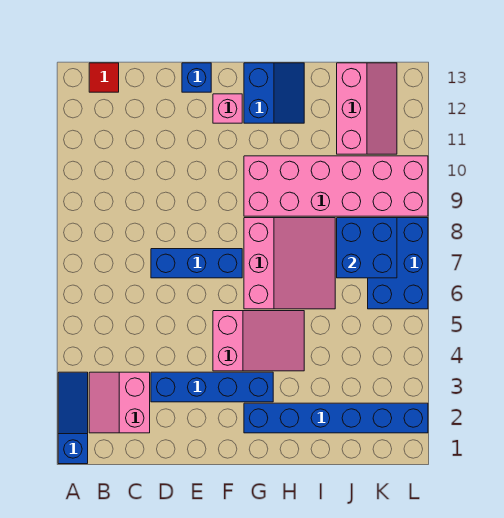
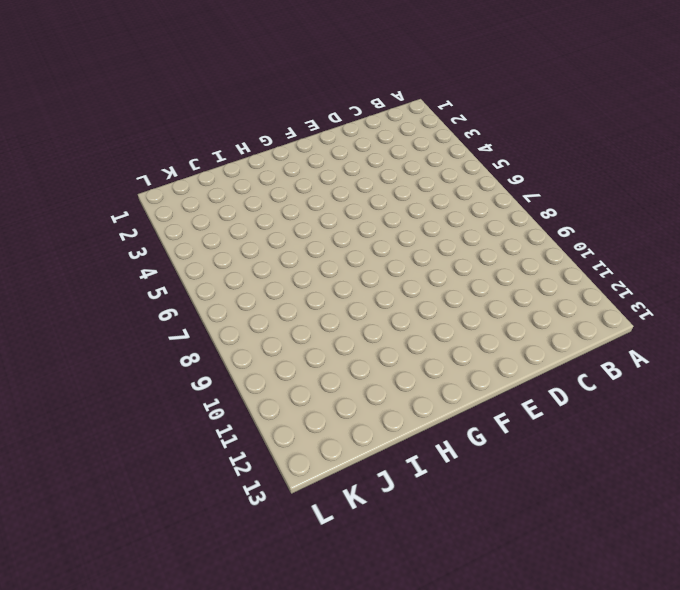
none -> blue slope A1:A3 level 1 top 1
none -> pink slope B2:C3 level 1 top C
none -> red tile B13 level 1

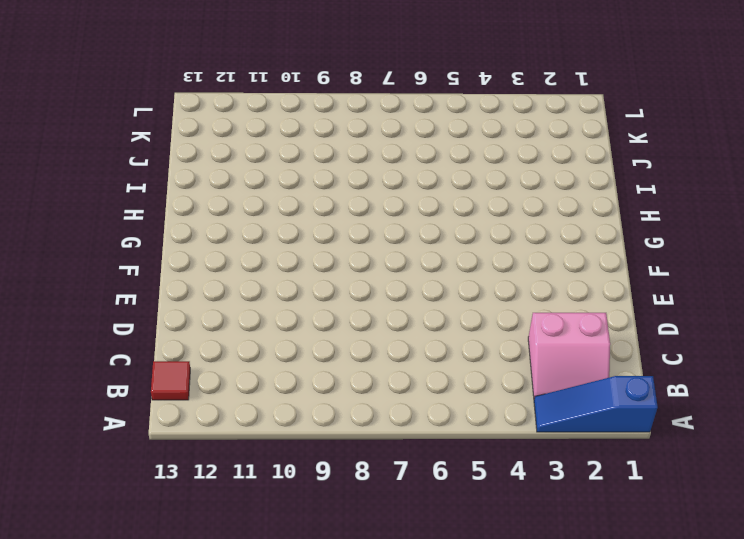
none -> blue brick D3:G3 level 1
none -> blue brick D7:F7 level 1
none -> blue brick E13 level 1

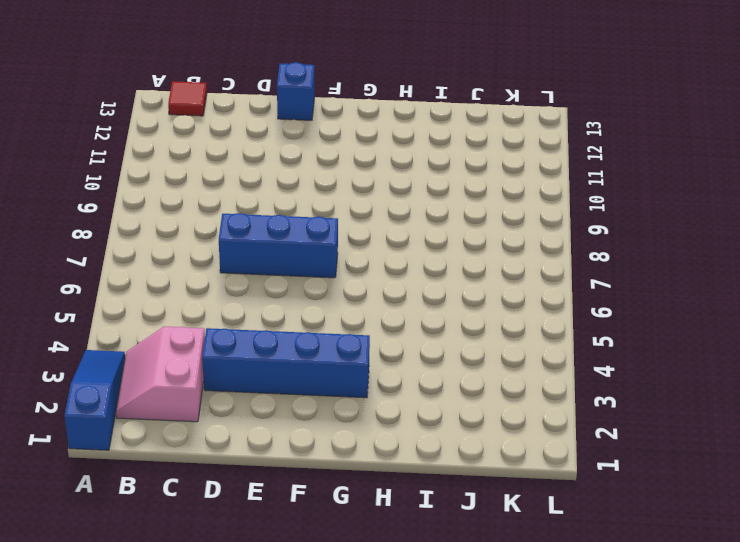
none -> pink slope F4:H5 level 1 top F
none -> pink brick F12 level 1
none -> blue brick G2:L2 level 1

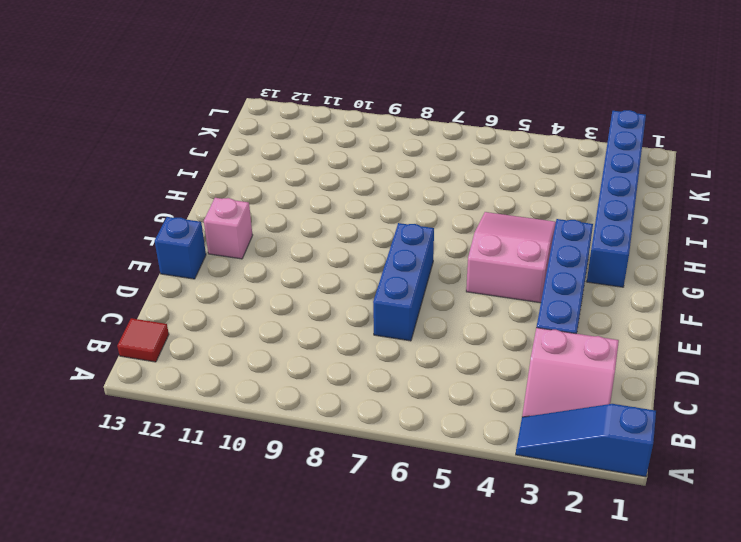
none -> pink slope G6:I8 level 1 top G
none -> pink brick G9:L10 level 1
none -> blue slope G12:H13 level 1 top G

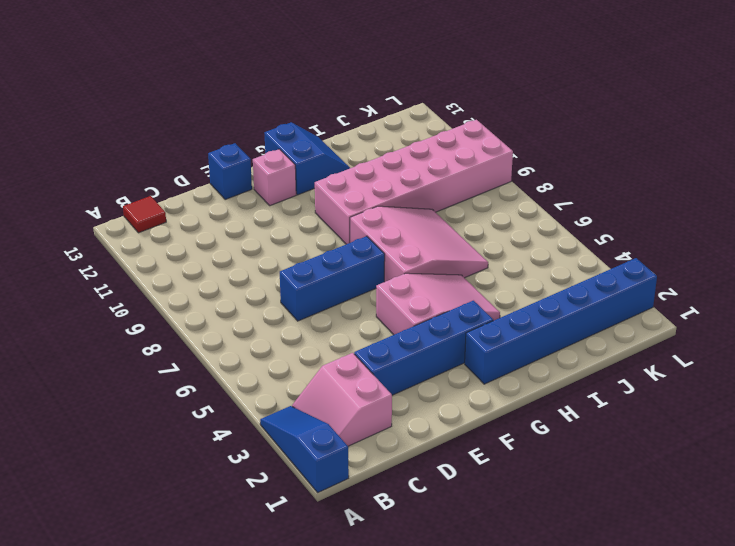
none -> pink slope J11:K13 level 1 top J
none -> blue brick K6:L8 level 1
none -> blue brick J7:K8 level 2

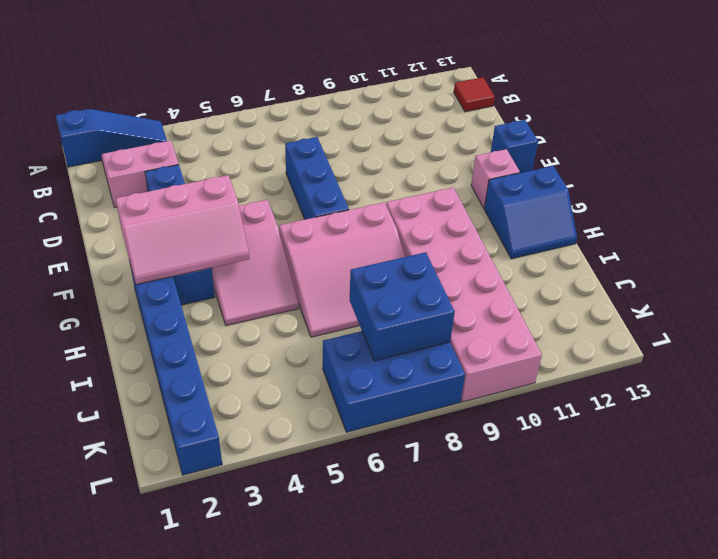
pink slope F2:G4 level 2 top F -> pink slope J11:K13 level 1 top J

